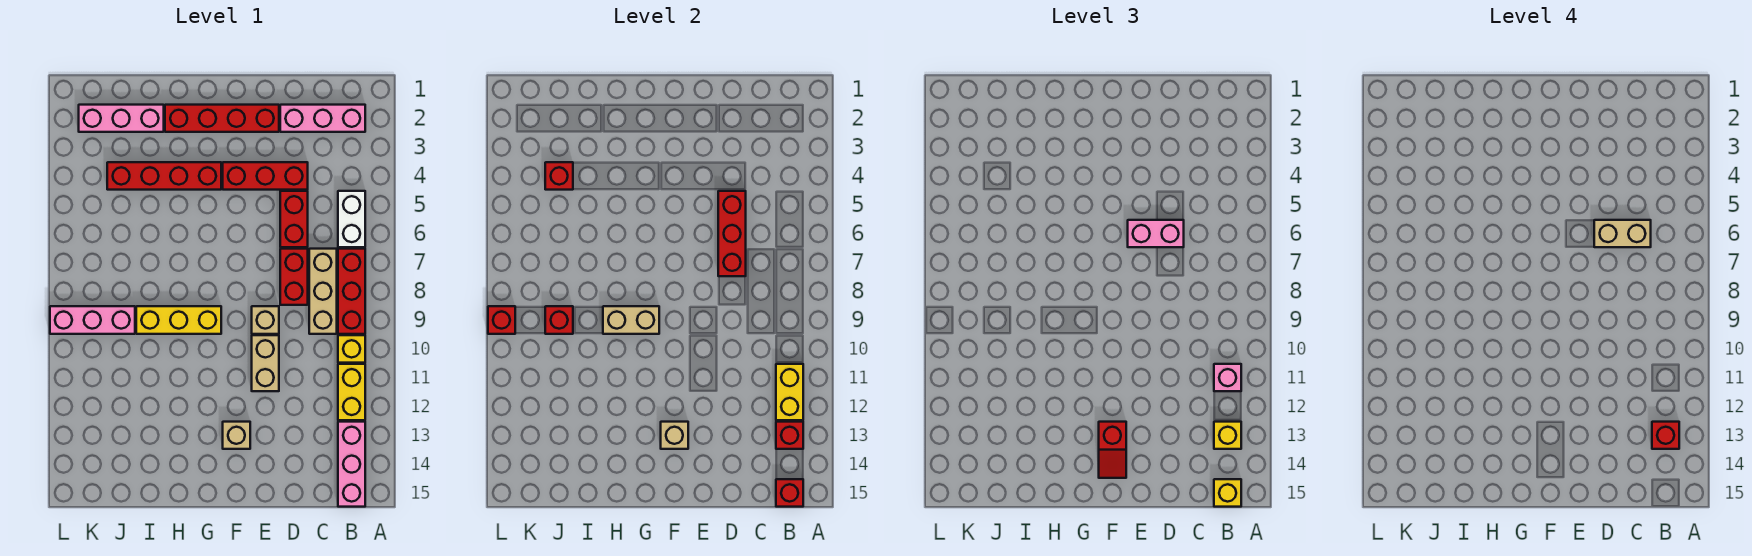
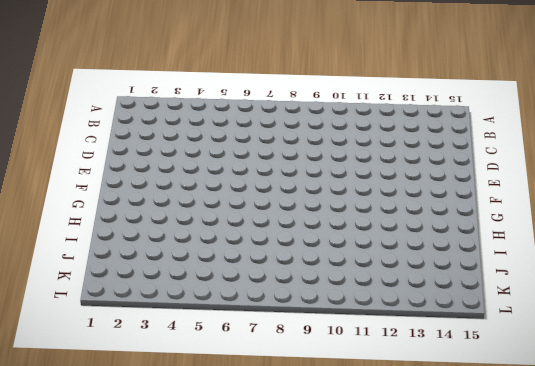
none -> pink brick B2:D2 level 1
none -> white brick B5:B6 level 1
none -> red brick B7:B9 level 1
none -> yellow brick B10 level 1

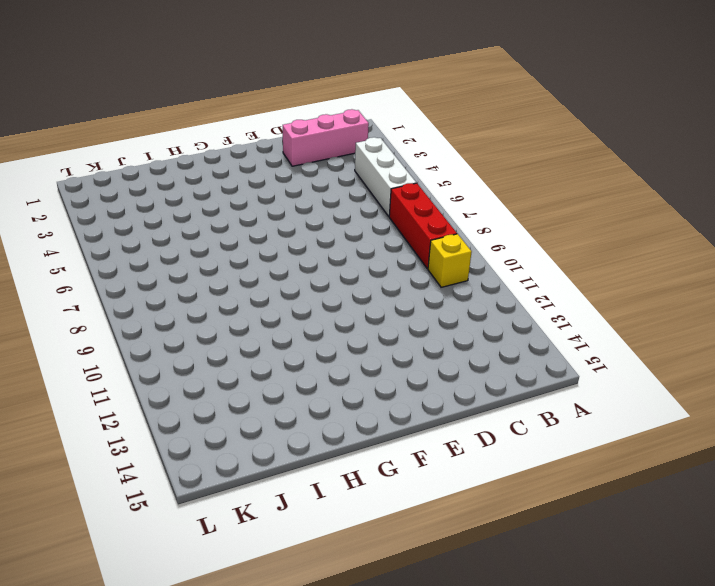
white brick B4:B6 level 1 -> white brick B5:B6 level 1
none -> yellow brick B11:B12 level 1
none -> pink brick B13:B15 level 1
none -> tan brick C7:C9 level 1
none -> red brick D4:F4 level 1

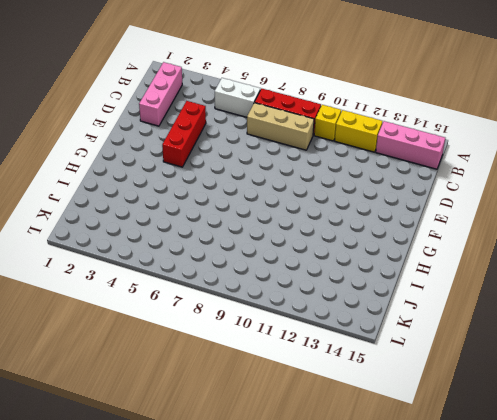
none -> red brick D5:D6 level 1
none -> red brick D7:D8 level 1
none -> red brick E2:H2 level 1
none -> tan brick E9 level 1

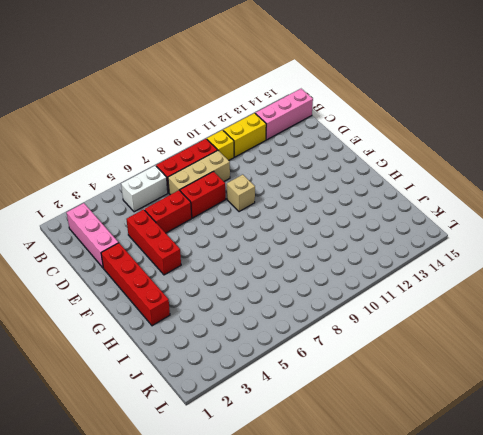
none -> tan brick E10:E11 level 1
none -> tan brick F13 level 1
none -> red brick G4:J4 level 1
none -> yellow brick G9:I9 level 1

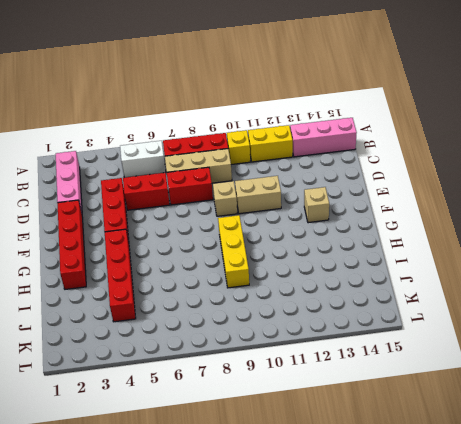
none -> pink brick I2:K2 level 1
none -> pink brick J9:L9 level 1
none -> yellow brick B11:B12 level 2
none -> red brick B13 level 2

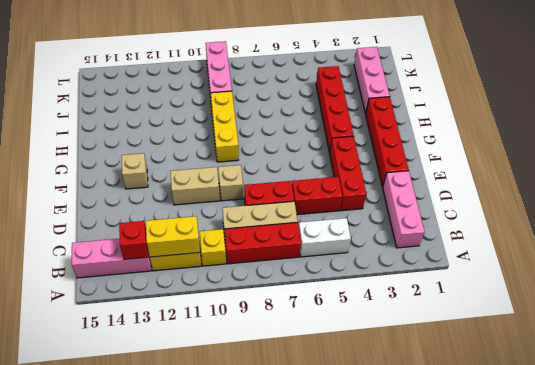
none -> red brick B15 level 2
none -> red brick D5:D7 level 2
none -> tan brick F13 level 2
none -> tan brick G9:H9 level 2

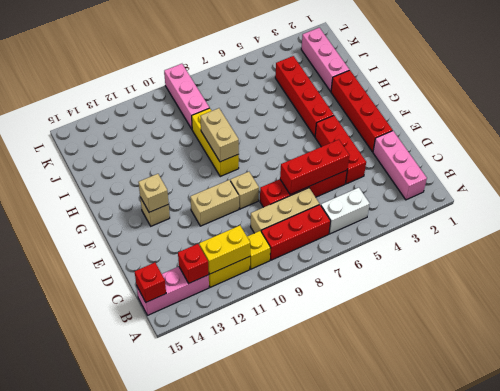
none -> red brick J4 level 2
none -> red brick J9 level 2
none -> red brick L9 level 2
none -> pink brick B11 level 3

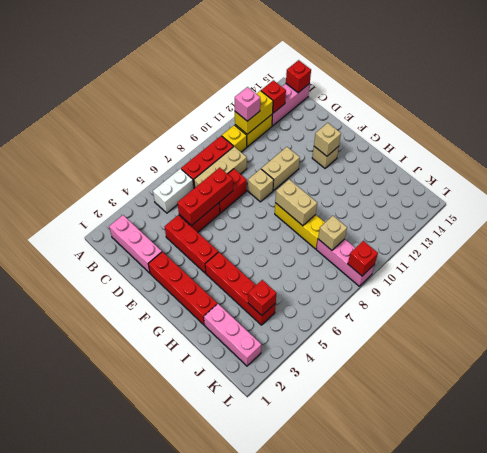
tan brick J9 level 2 -> red brick J9 level 2
none -> yellow brick B13 level 3
none -> yellow brick B15 level 3
none -> pink brick D6:E6 level 3
none -> red slope F13:F14 level 3 top 13

